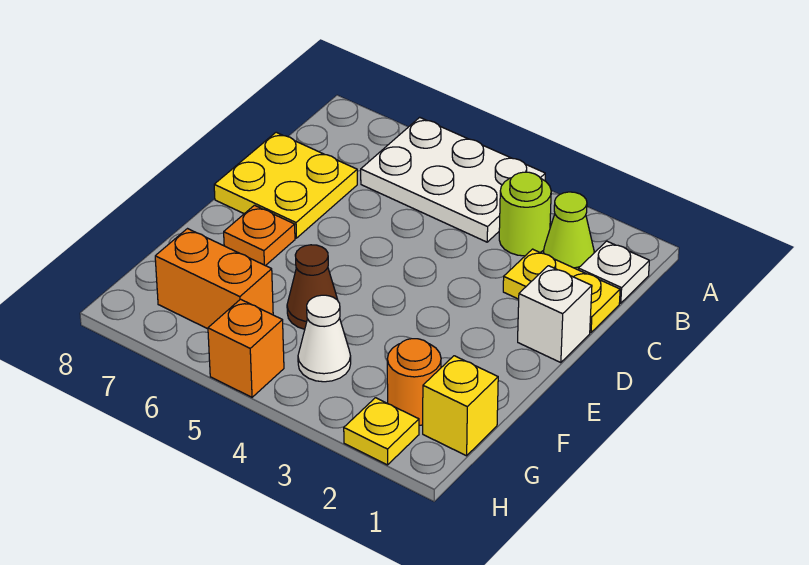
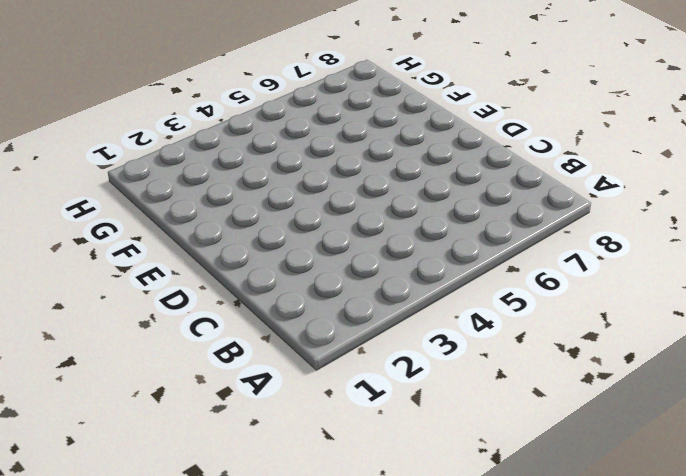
none -> white plate A4:B6 level 1
none -> white plate B1 level 1
none -> lime cone B2 level 1

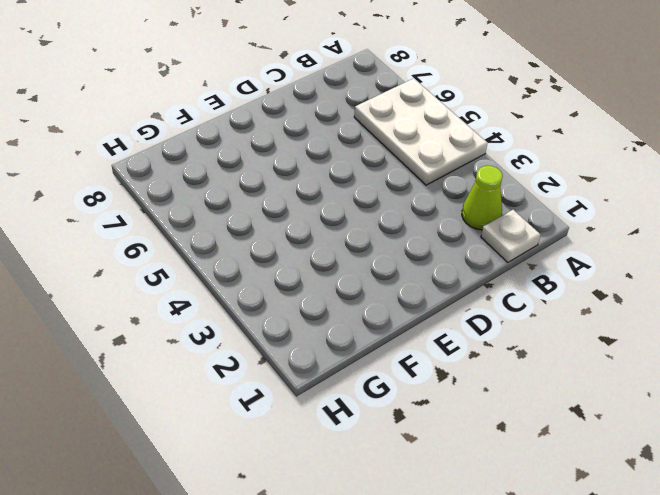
none -> lime round brick B3 level 1
none -> yellow plate C1:C2 level 1
none -> yellow plate C7:D8 level 1

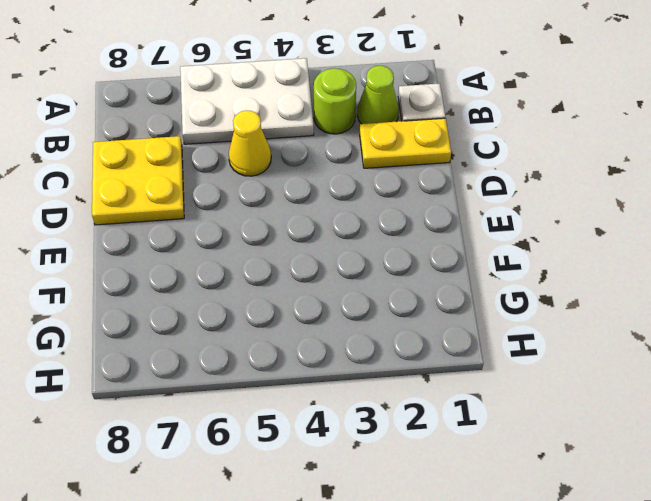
yellow cone C5 level 1 -> none
none -> white brick D1 level 1
none -> orange plate E7 level 1
none -> brown cone F5 level 1

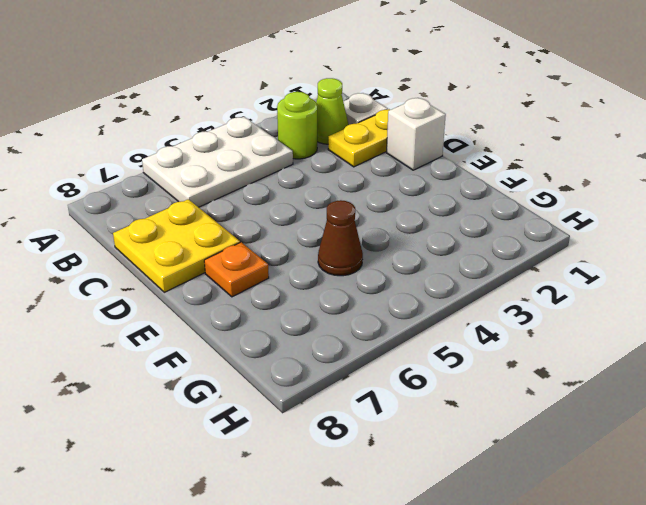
none -> yellow brick G1 level 1
none -> orange round brick G2 level 1
none -> white cone G4 level 1

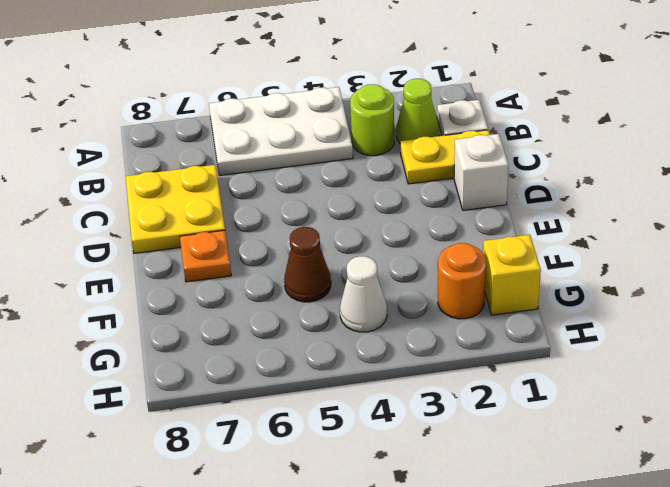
none -> orange brick G6:G7 level 1
none -> yellow plate H2 level 1
none -> orange brick H5 level 1

